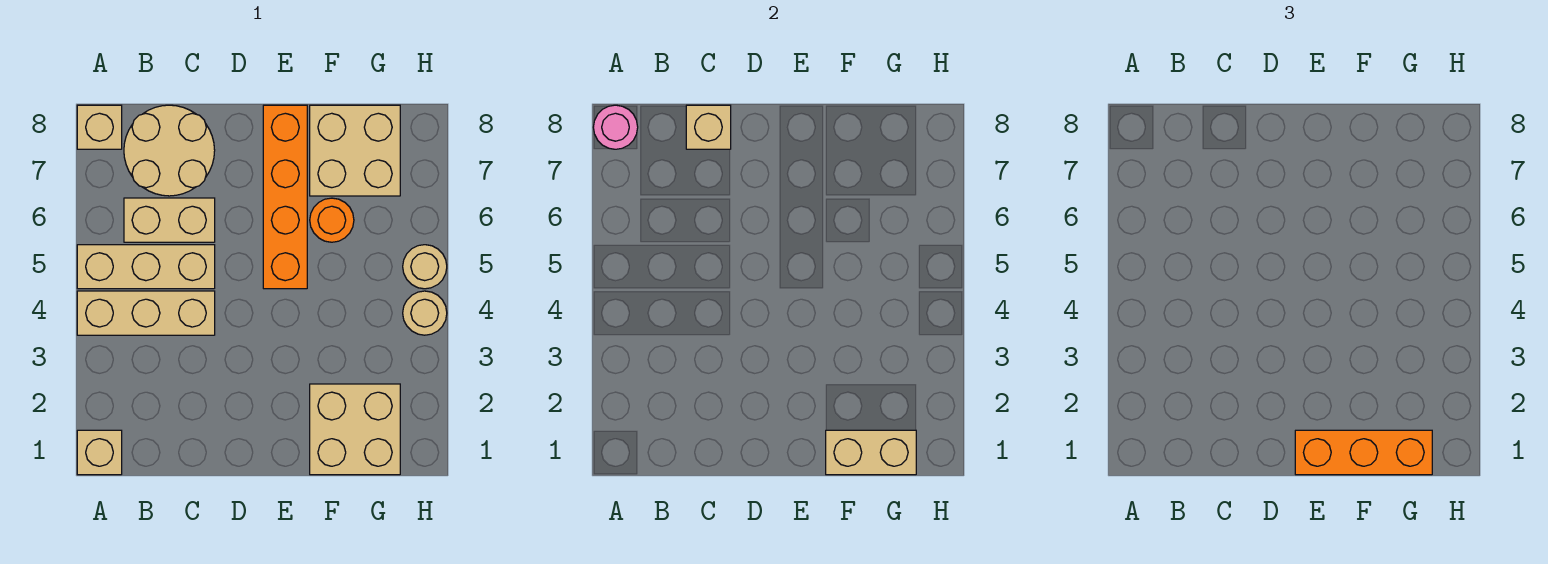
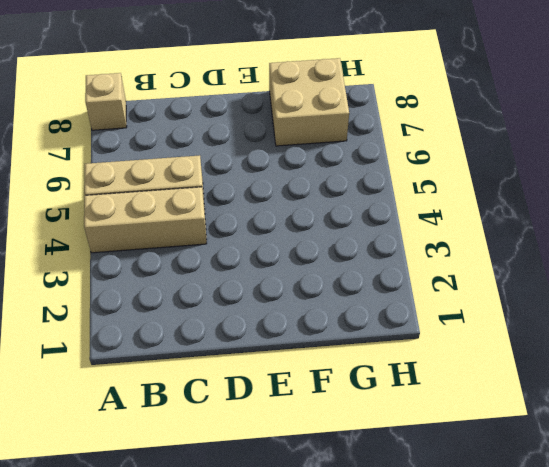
none -> tan brick A1 level 1
none -> tan brick B6:C6 level 1
none -> tan round brick B7:C8 level 1

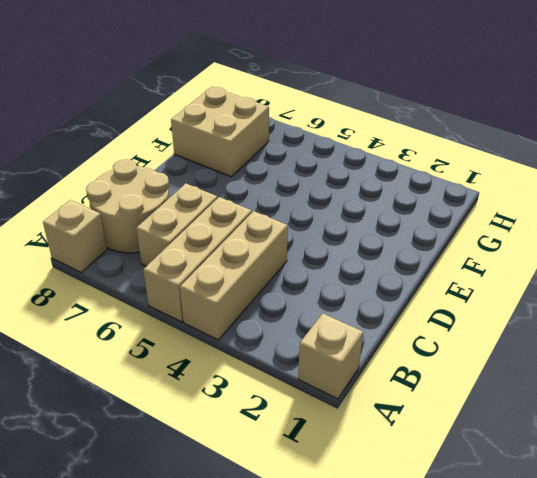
none -> orange brick E5:E8 level 1
none -> tan brick F1:G2 level 1
none -> orange round brick F6 level 1

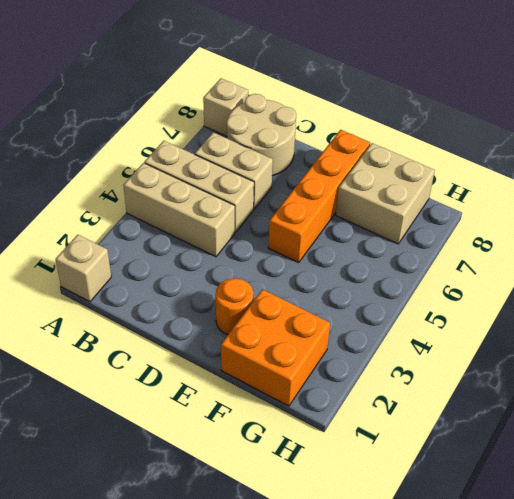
orange round brick E2 level 1 -> orange round brick F6 level 1
orange brick F1:G2 level 1 -> tan brick F1:G2 level 1
none -> tan round brick H4 level 1
none -> tan round brick H5 level 1
none -> pink round brick A8 level 2

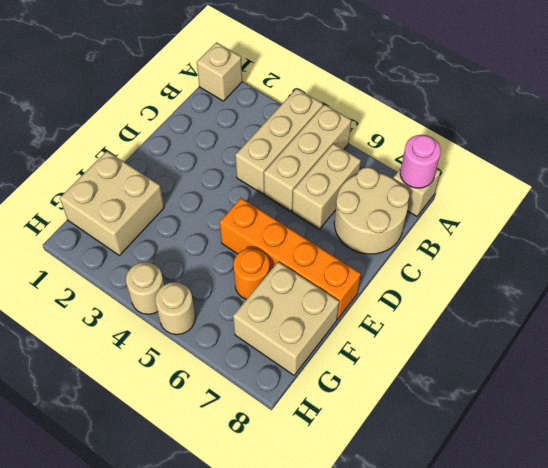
none -> tan brick C8 level 2
none -> tan brick F1:G1 level 2
none -> orange brick E1:G1 level 3

